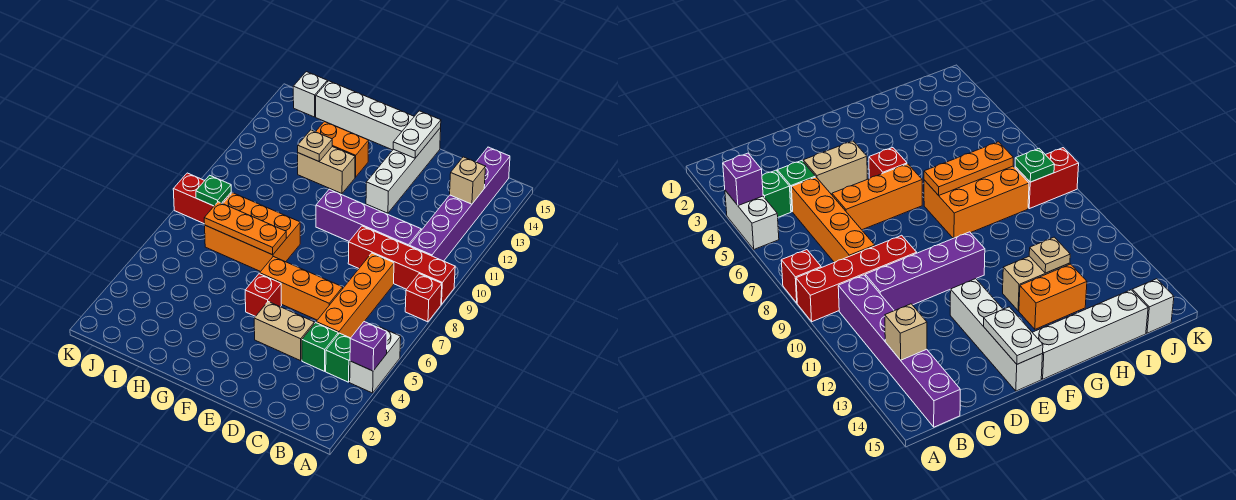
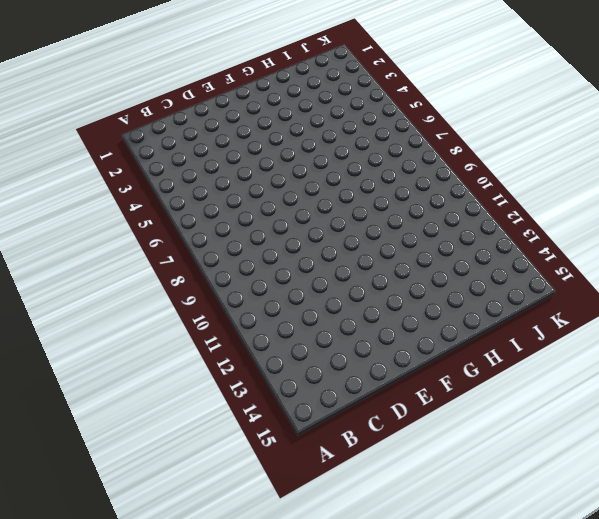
none -> white brick A4:A5 level 1
none -> red brick A8 level 1
none -> red brick A9:D9 level 1

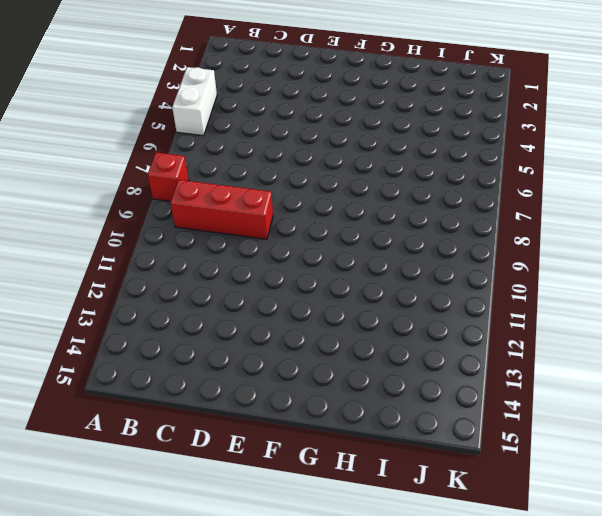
red brick B9:D9 level 1 -> red brick A9:D9 level 1
none -> green brick B4 level 1
none -> purple brick B10:B15 level 1
none -> green brick C4 level 1

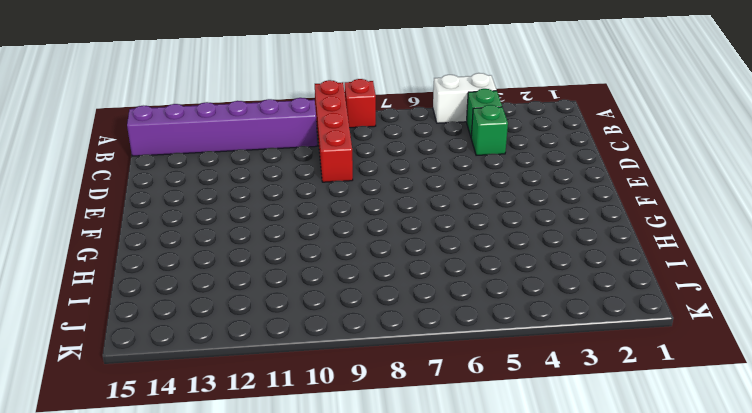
none -> orange brick C5:C8 level 1
none -> purple brick C10:F10 level 1
none -> tan brick D4:E4 level 1

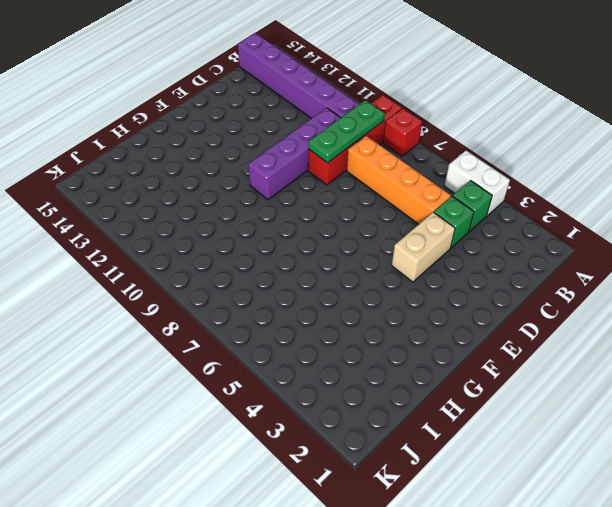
green plate B9:D9 level 2 -> none
none -> orange brick D6:F6 level 1
none -> white brick E12:E15 level 1
none -> red brick F5 level 1

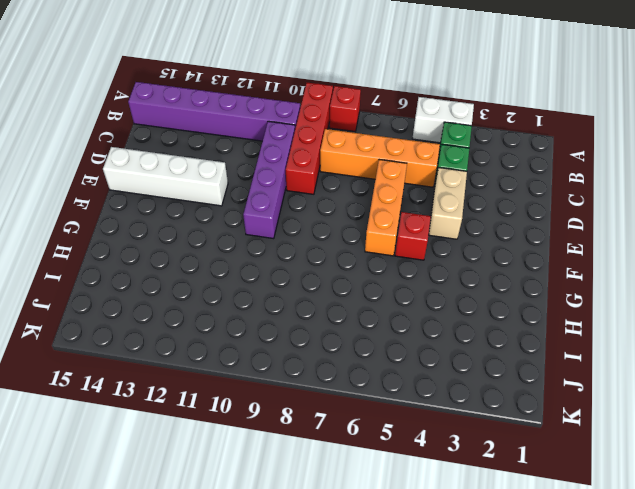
none -> white brick F15:I15 level 1
none -> orange brick G7:I8 level 1
none -> tan brick G12:H12 level 1

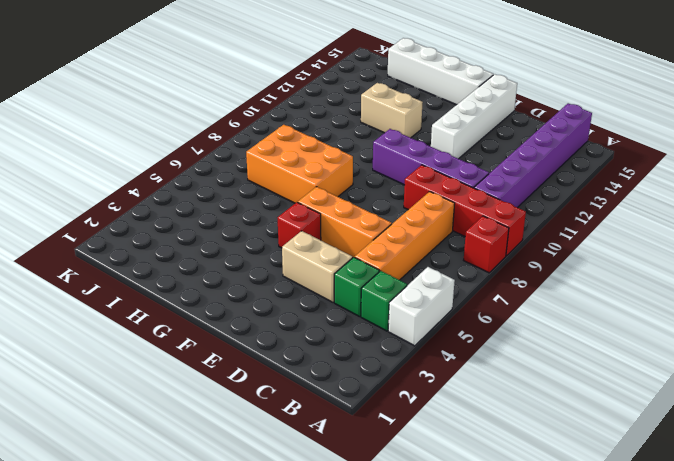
none -> orange brick G13:H13 level 1
none -> red brick J8:K8 level 1
none -> white brick J15 level 1

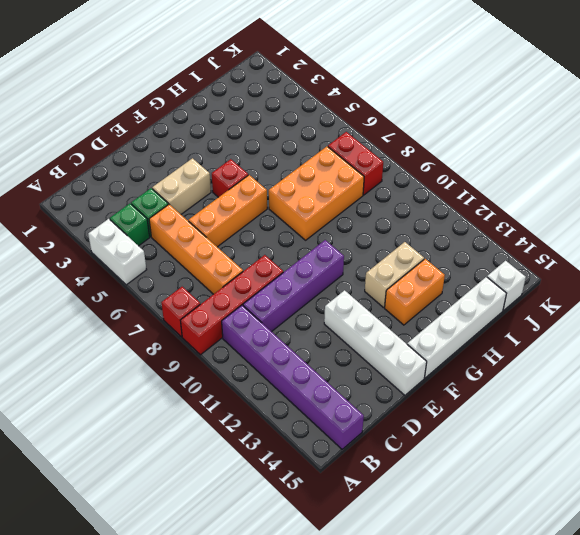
red brick J7:J8 level 1 -> red brick J8:K8 level 1
none -> purple brick A4 level 2
none -> tan brick B13 level 2
none -> white plate E14:E15 level 2

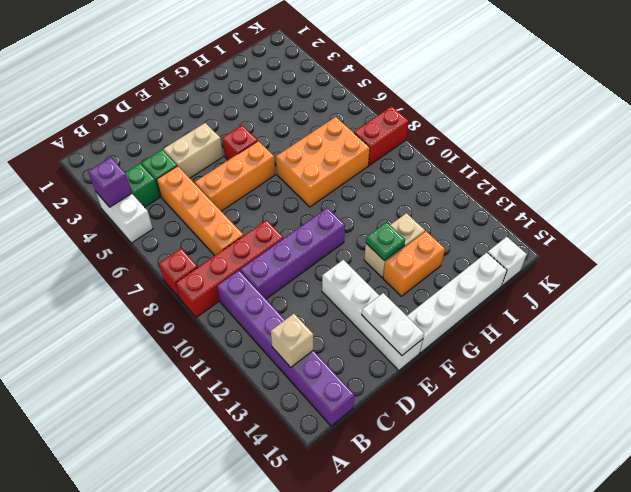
green plate G12 level 2 -> green plate J8 level 2
none -> orange plate G7:I7 level 2
none -> tan plate H12 level 2

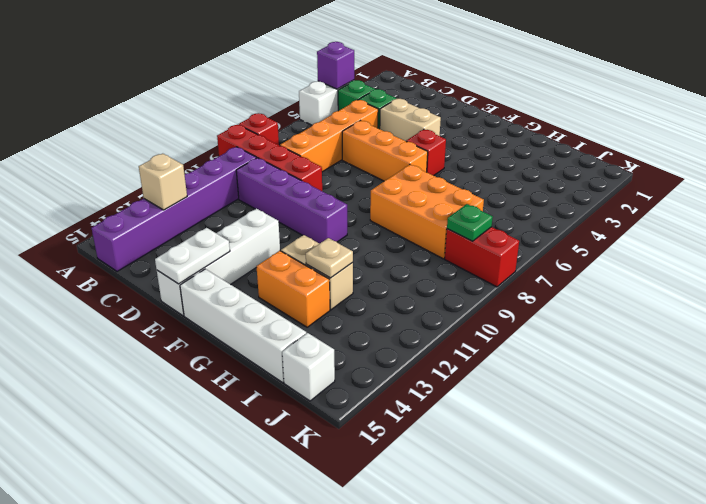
none -> orange plate G7:I7 level 2

